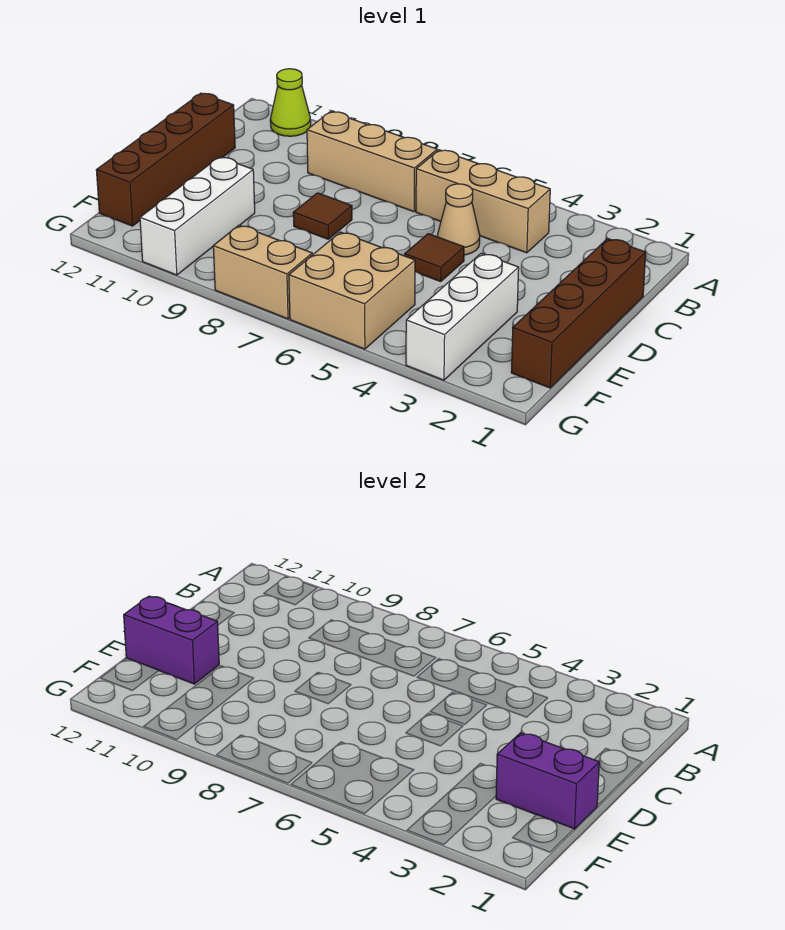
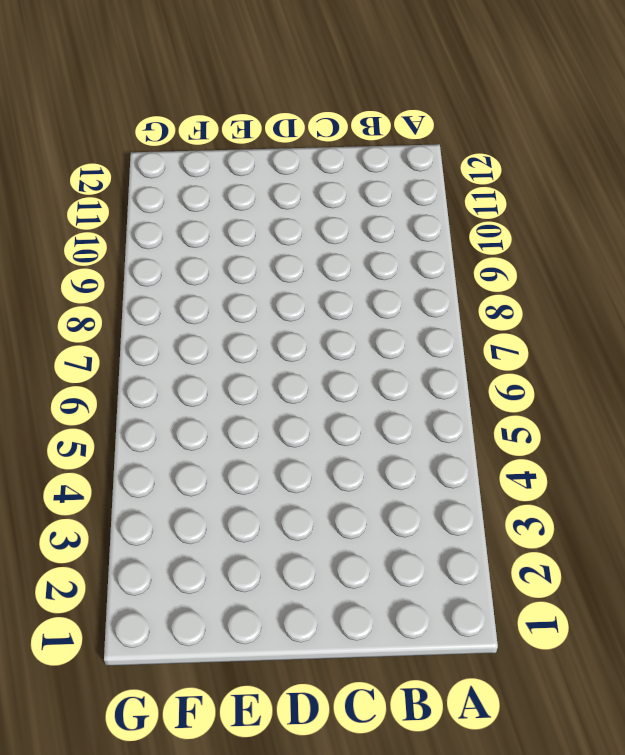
none -> lime cone A11 level 1
none -> tan brick B4:B6 level 1
none -> tan brick B7:B9 level 1

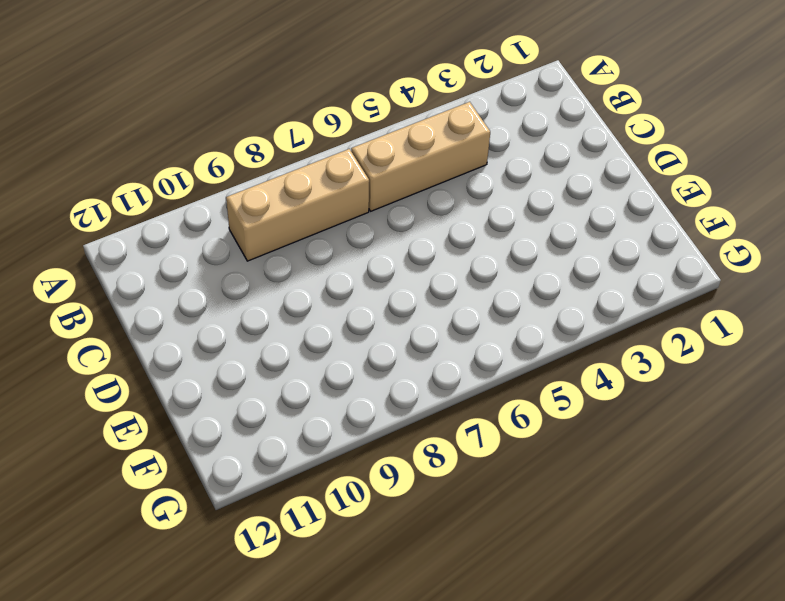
none -> lime cone A11 level 1
none -> brown brick C1:F1 level 1
none -> tan cone C5 level 1

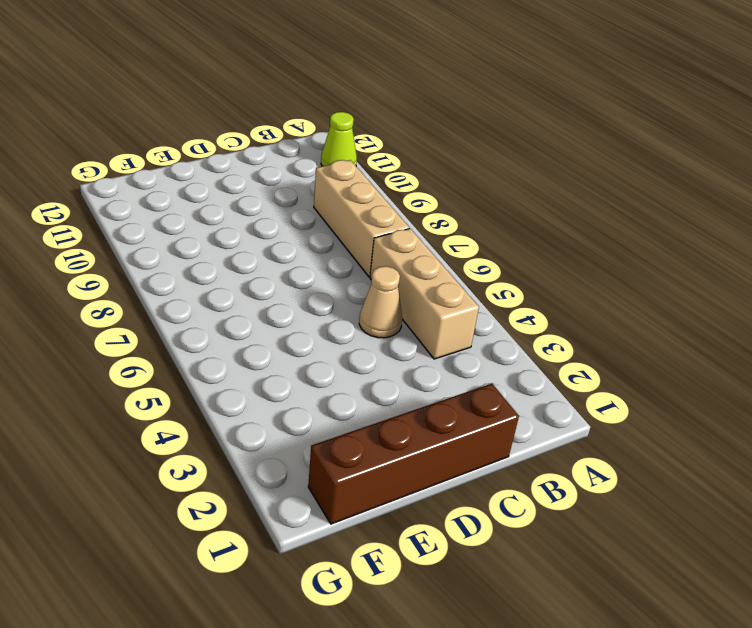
none -> brown brick C12:F12 level 1
none -> brown tile D5 level 1
none -> brown tile D8 level 1

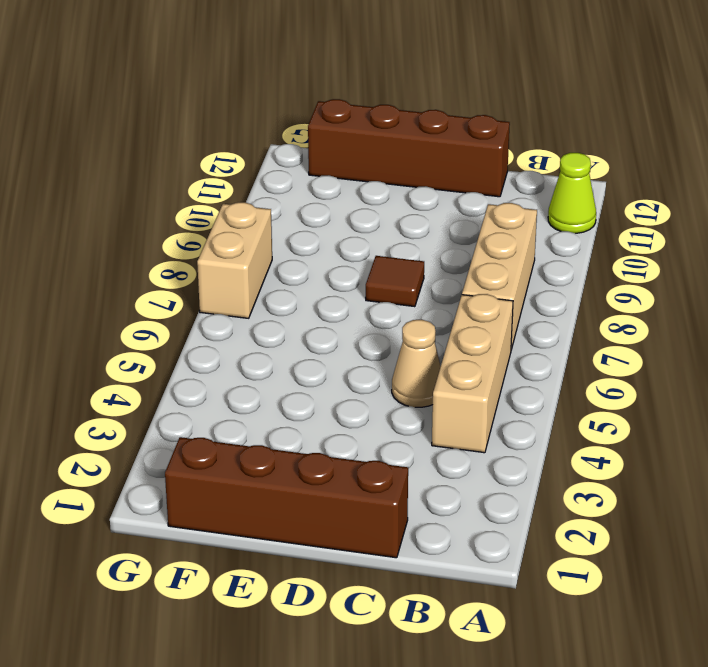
none -> brown tile D5 level 1
none -> white brick E3:G3 level 1
none -> white brick E10:G10 level 1

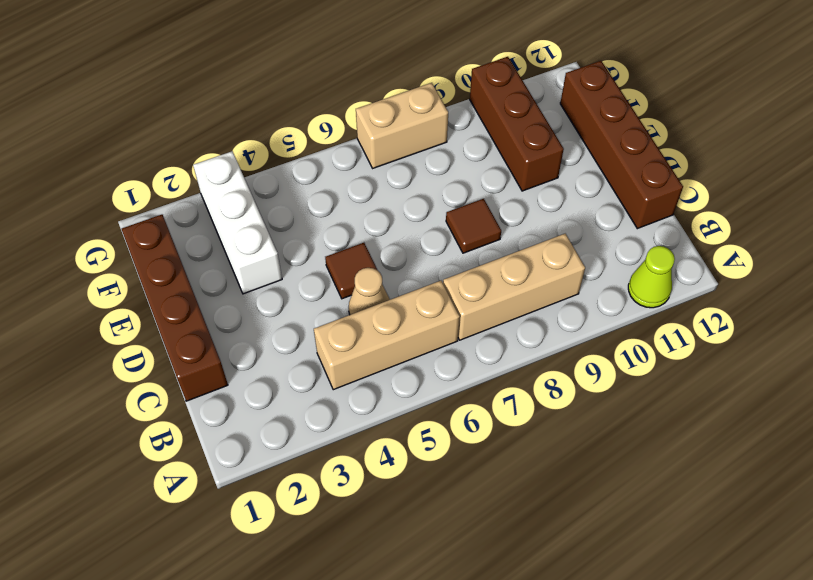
brown brick E10:G10 level 1 -> white brick E10:G10 level 1
none -> tan brick F5:G6 level 1
none -> purple brick E1:E2 level 2
none -> purple brick E11:E12 level 2

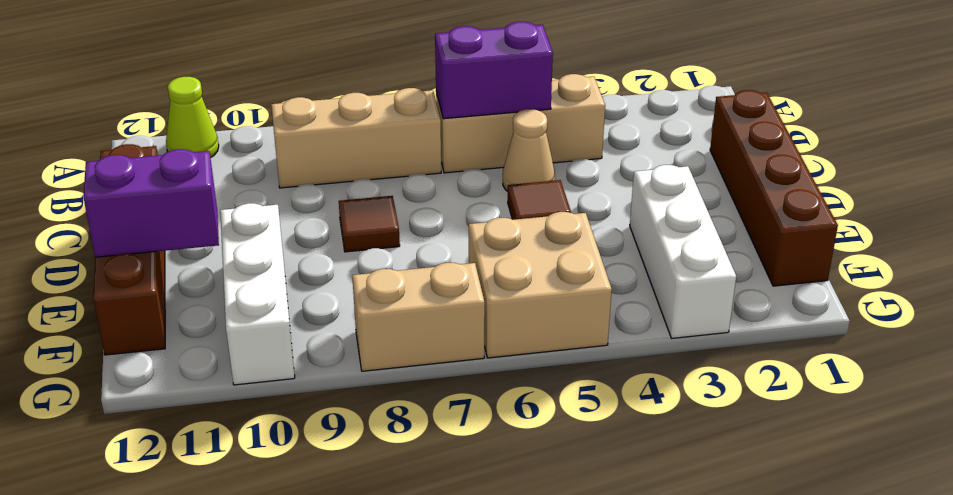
purple brick B5:B6 level 2 -> purple brick E1:E2 level 2

